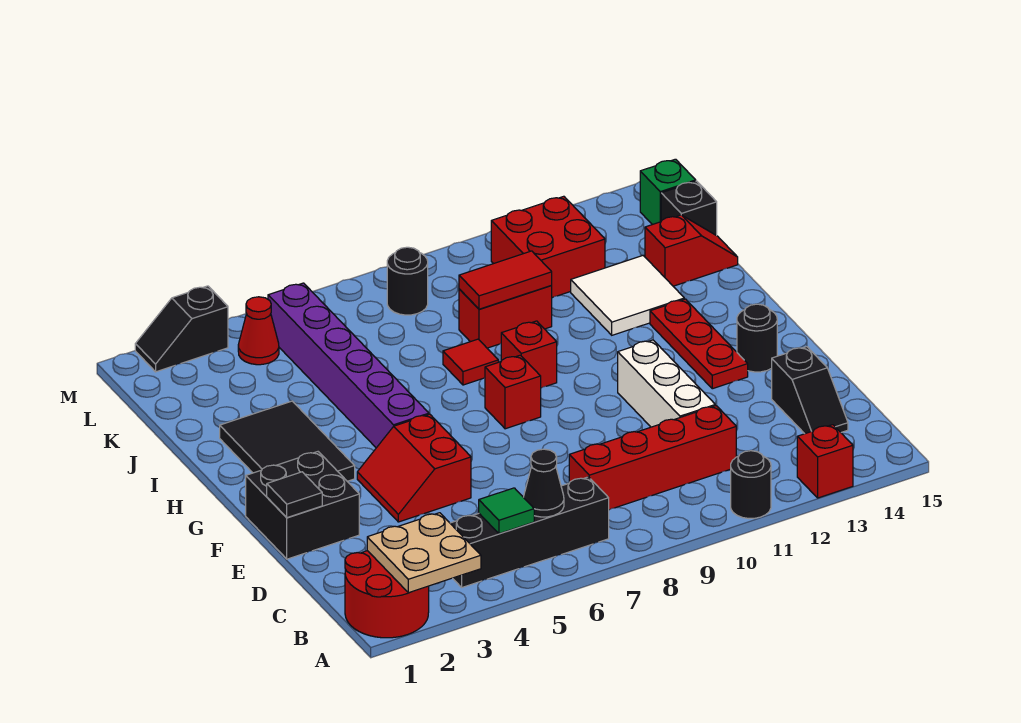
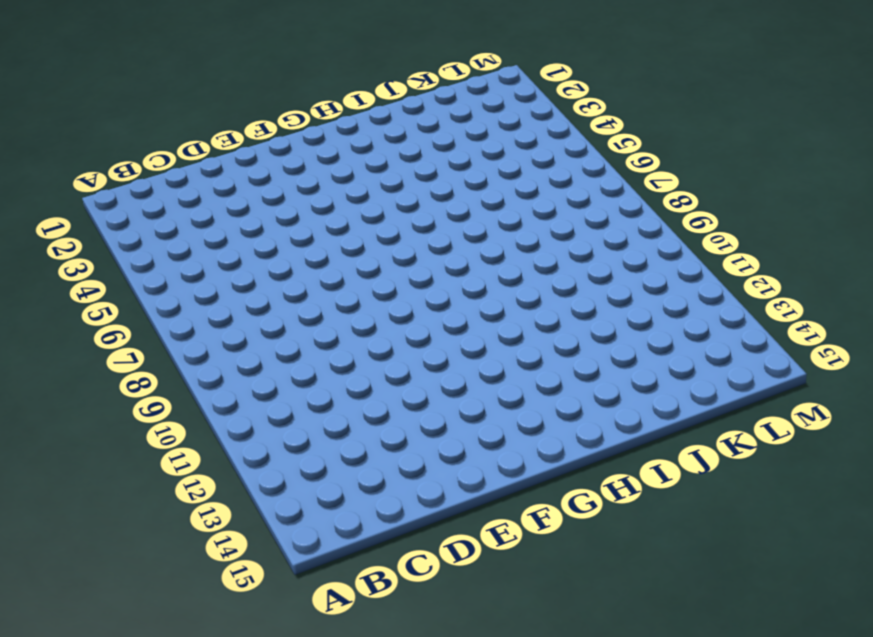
none -> red round brick A1:B2 level 1
none -> black round brick A11 level 1
none -> red brick A13 level 1
none -> black brick B4:B7 level 1

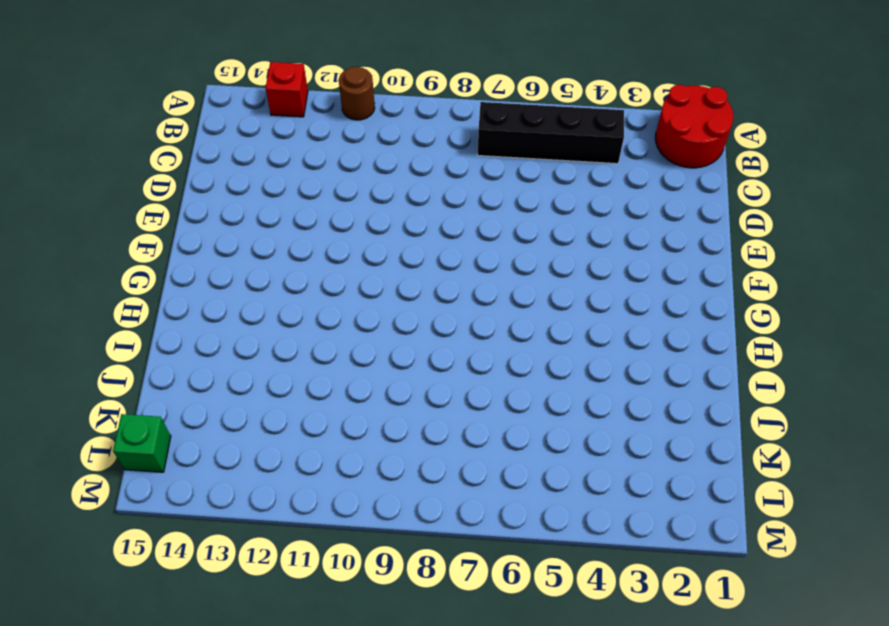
brown round brick A11 level 1 -> black round brick A11 level 1
none -> red brick C8:C11 level 1
none -> black slope C14:D14 level 1 top D
none -> white brick D11:F11 level 1
none -> black brick E1:F2 level 1

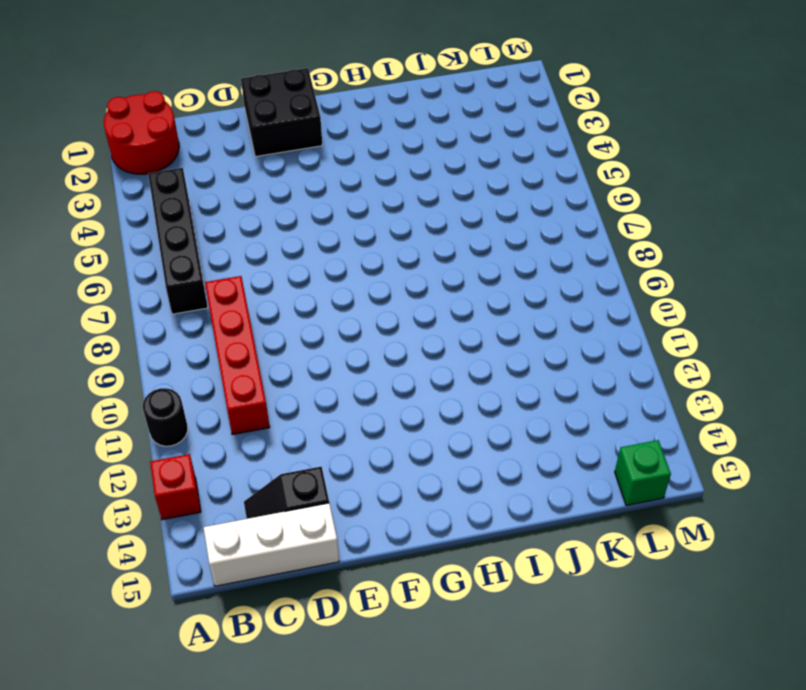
white brick B15:D15 level 1 -> white brick D11:F11 level 1
none -> red slope E4:F5 level 1 top 5
none -> red plate F13:H13 level 1
none -> black round brick F14 level 1
none -> black tile G2:I3 level 1

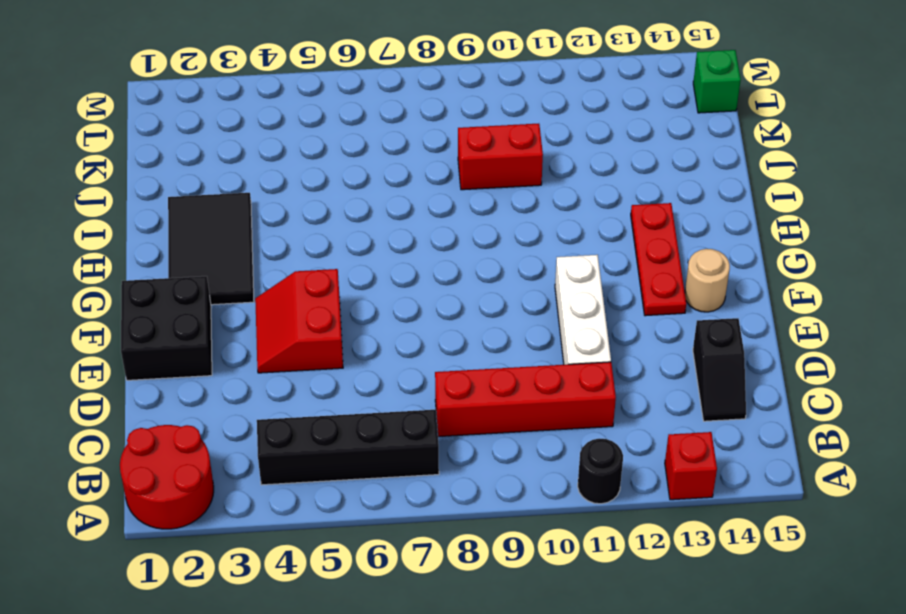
tan round brick F14 level 1 -> black round brick F14 level 1
none -> purple brick G5:L5 level 1
none -> red brick G8 level 1
none -> red brick H9 level 1
none -> red tile I8 level 1

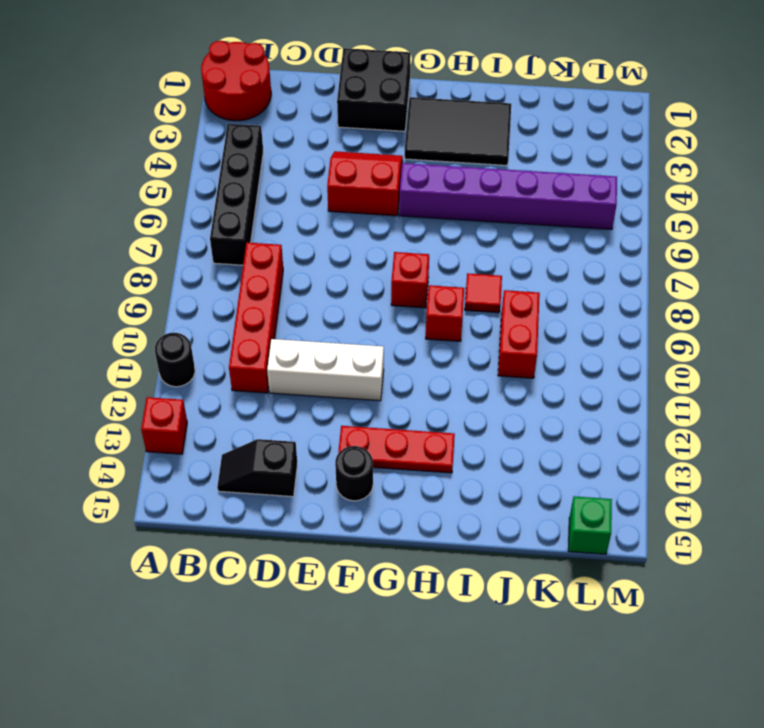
none -> white tile I12:J13 level 1
none -> red slope J14:J15 level 1 top 14
none -> red brick K11:L12 level 1
none -> black brick K15 level 1

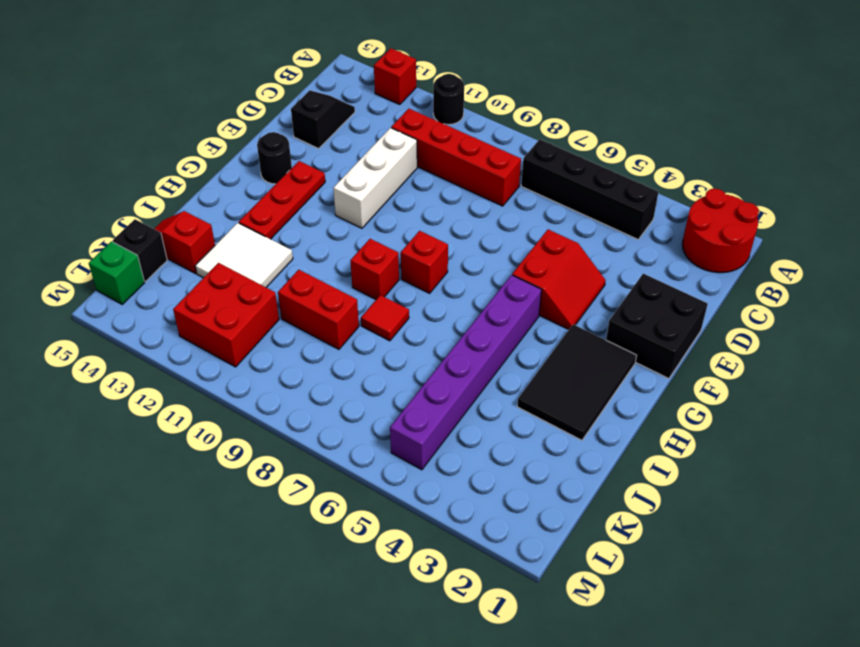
none -> red cone L4 level 1
none -> black round brick L8 level 1
none -> black slope M2:M3 level 1 top 3
none -> tan plate A2:B3 level 2

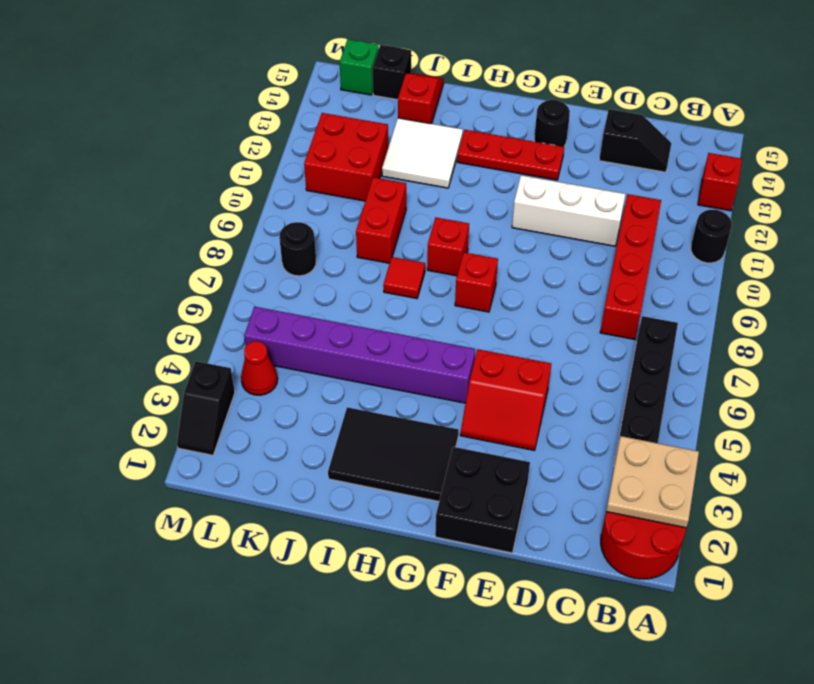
none -> green tile B5 level 2
none -> black cone B6 level 2
none -> black tile E1 level 2
none -> red tile J9:J10 level 2

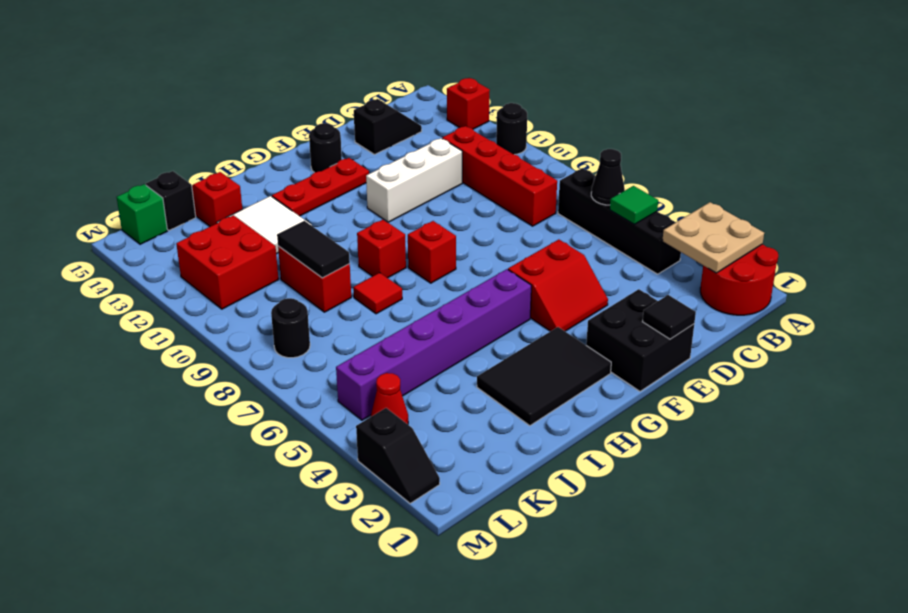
black tile J9:J10 level 2 -> red tile J9:J10 level 2

